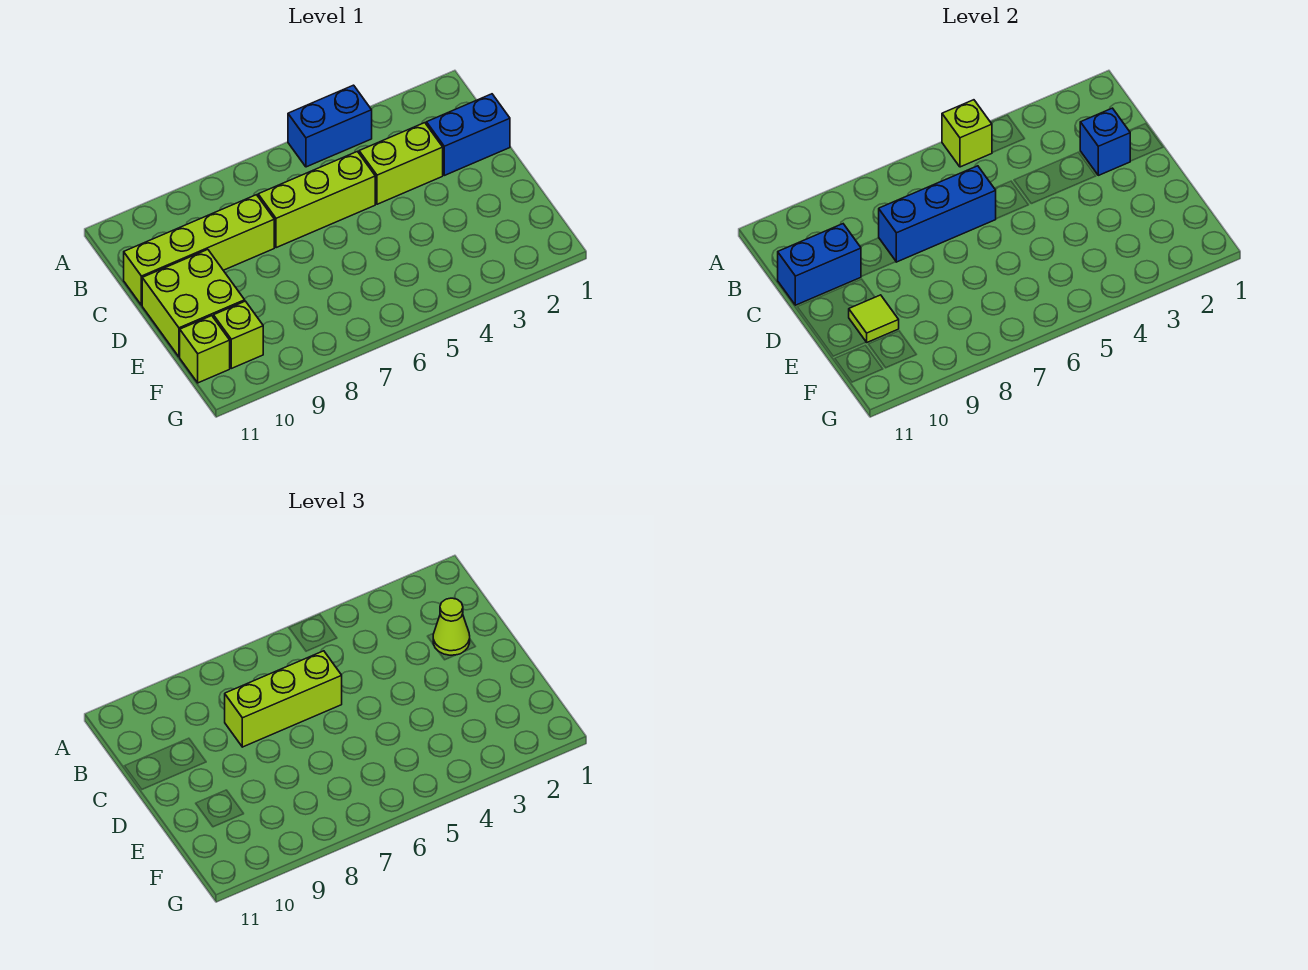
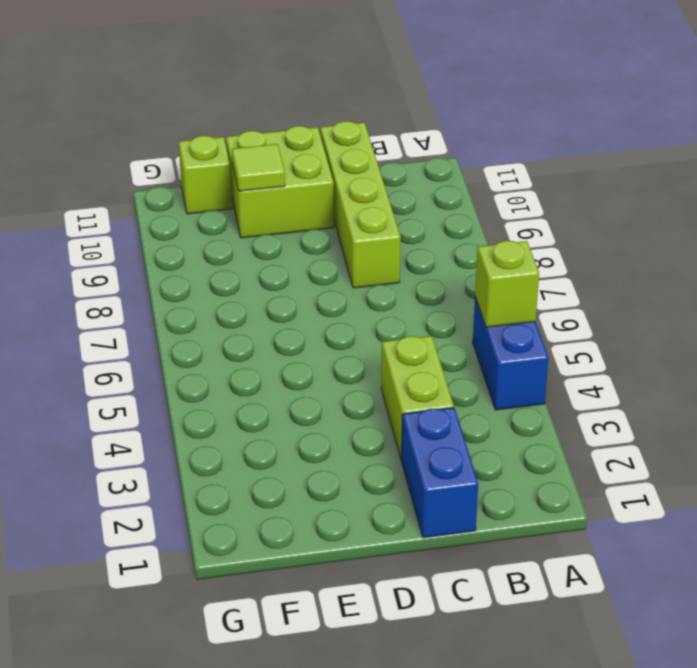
none -> lime brick C5:C7 level 1
none -> lime brick F10 level 1
none -> blue brick C2 level 2

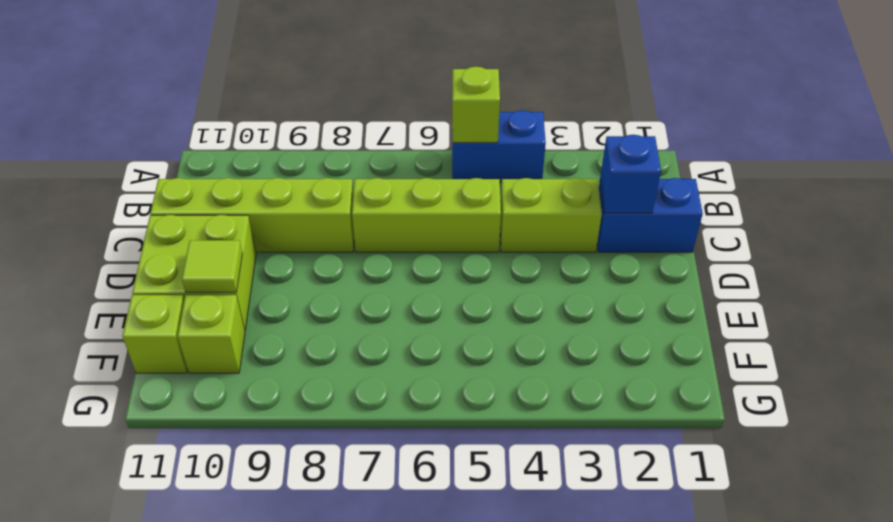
none -> blue brick C6:C8 level 2
none -> blue brick C10:C11 level 2
none -> lime cone C2 level 3

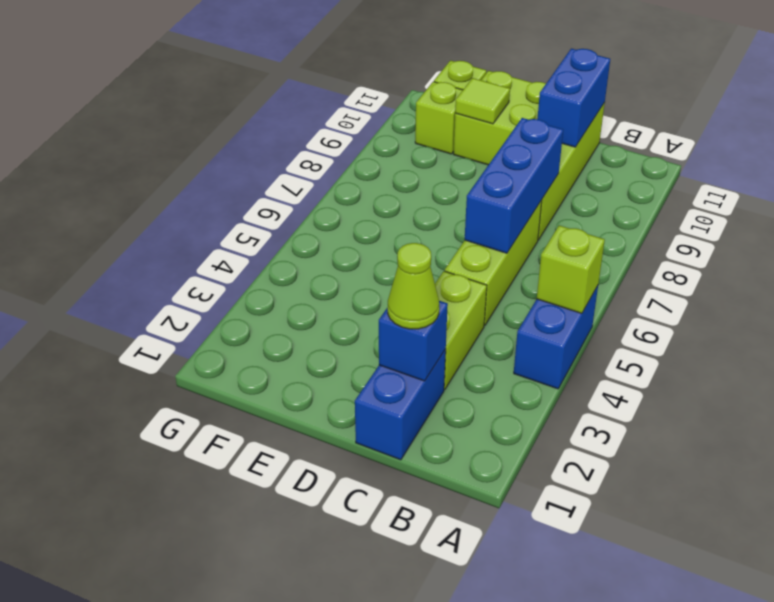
none -> lime brick C6:C8 level 3

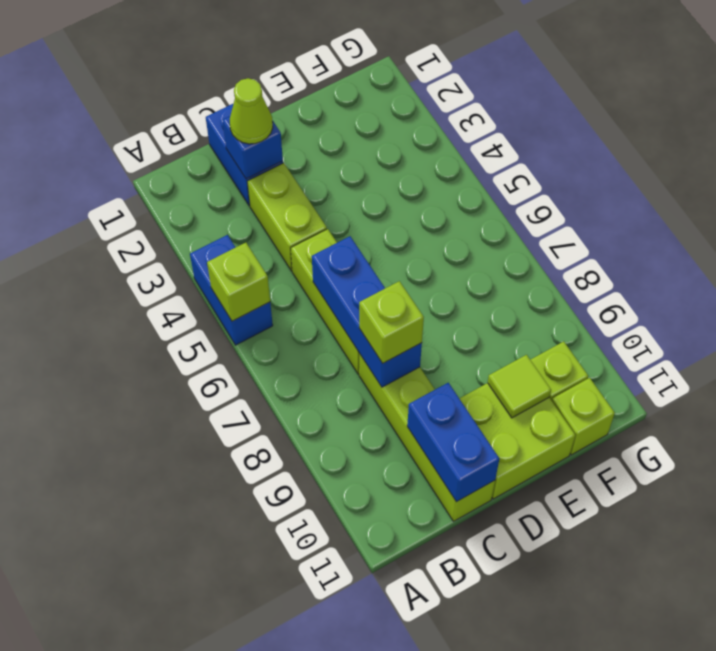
lime brick C8 level 3 -> lime brick C6:C8 level 3

